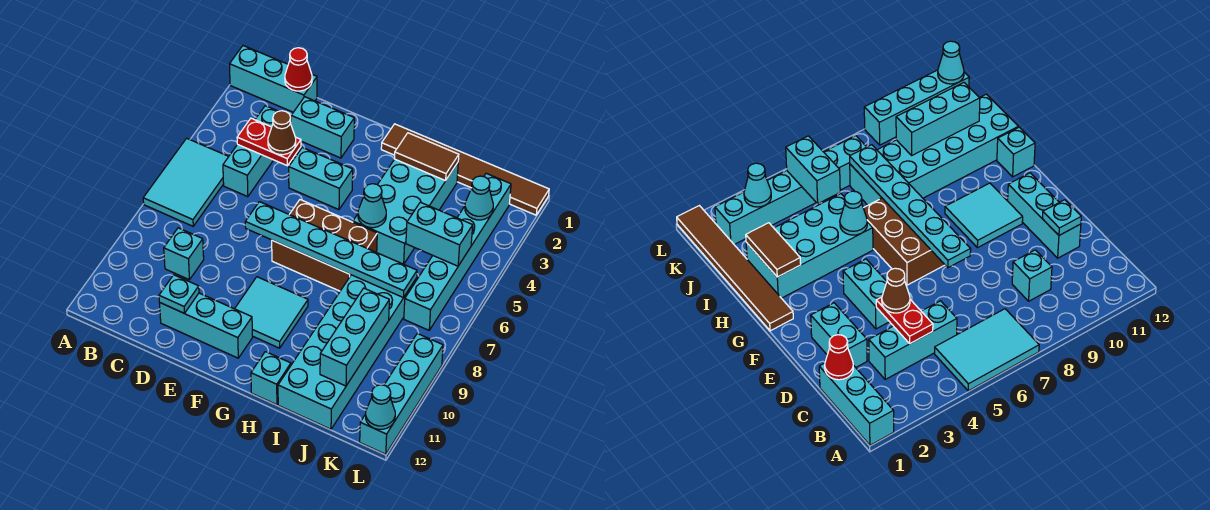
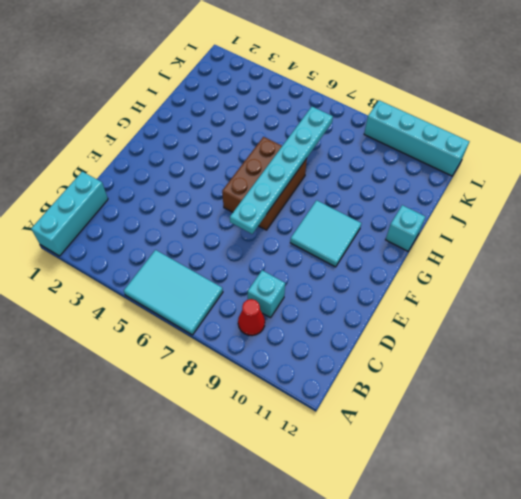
red cone B9 level 1 -> red cone C1 level 2
none -> cyan brick C3:C5 level 1
none -> cyan brick D2:E2 level 1
none -> cyan brick D11:F11 level 1

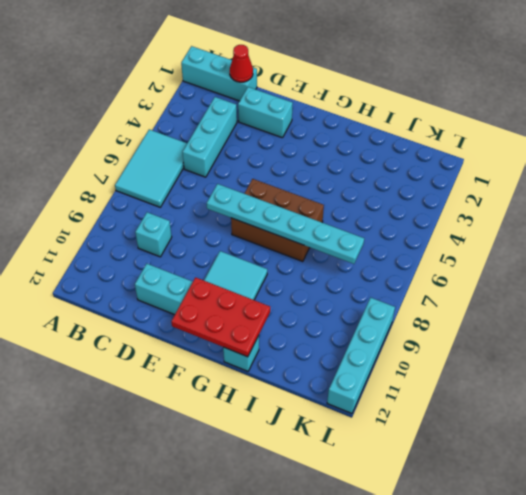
red plate F11:H12 level 2 -> none
none -> cyan brick E4:F4 level 1
none -> brown tile G1:L1 level 1
none -> cyan brick H2:I5 level 1

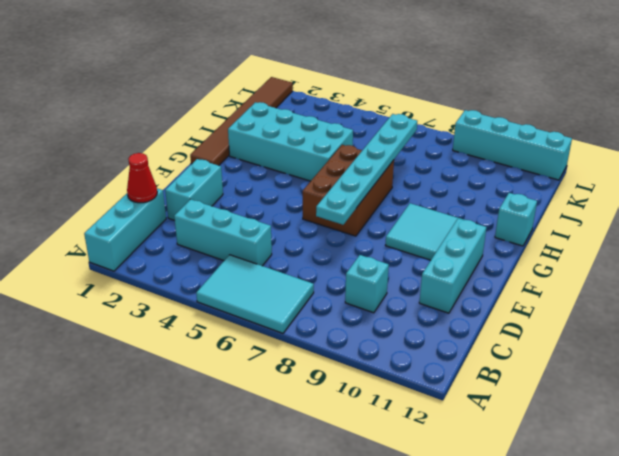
none -> cyan brick E4:F4 level 1
none -> cyan brick I7:J12 level 1
none -> cyan brick K2:K7 level 1

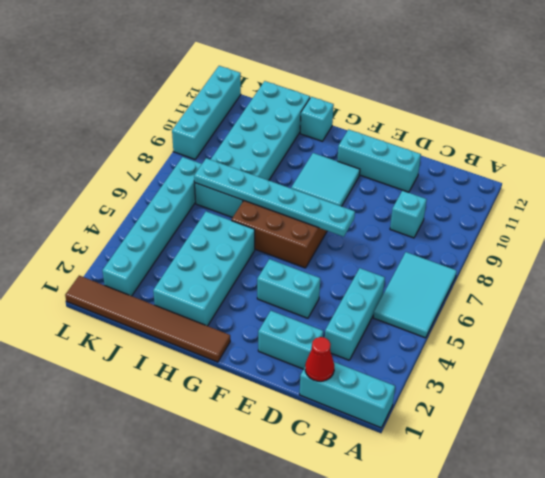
none -> red plate C4:D4 level 2
none -> cyan plate D11 level 2
none -> brown tile H2:I2 level 2

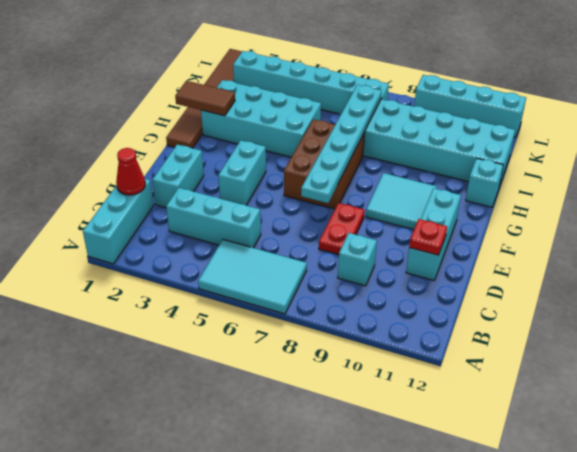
red plate D8:E8 level 1 -> red plate C4:D4 level 2
red plate D11 level 2 -> cyan plate D11 level 2
brown tile H1:H2 level 2 -> brown tile H2:I2 level 2
none -> cyan cone H5 level 2
none -> cyan brick J5:K5 level 2
none -> cyan brick J9:J11 level 2

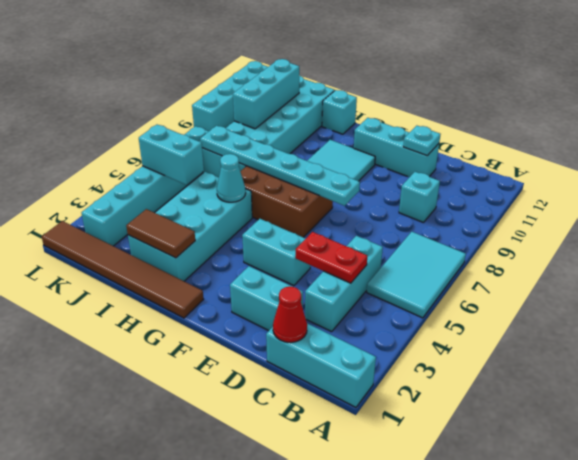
none -> cyan cone K3 level 2
none -> cyan cone L12 level 2
none -> brown cone D4 level 3

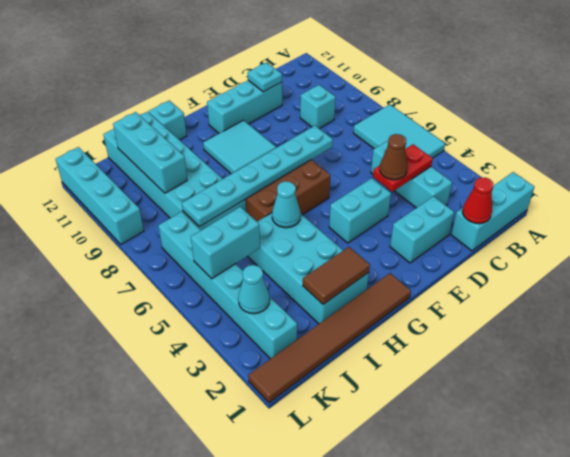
none -> cyan cone L12 level 2

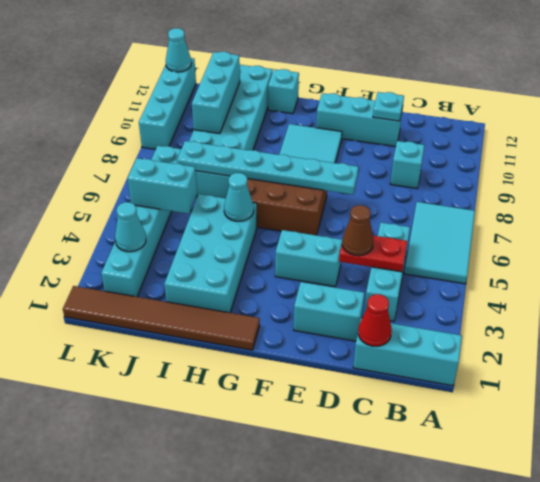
none -> brown tile H2:I2 level 2

